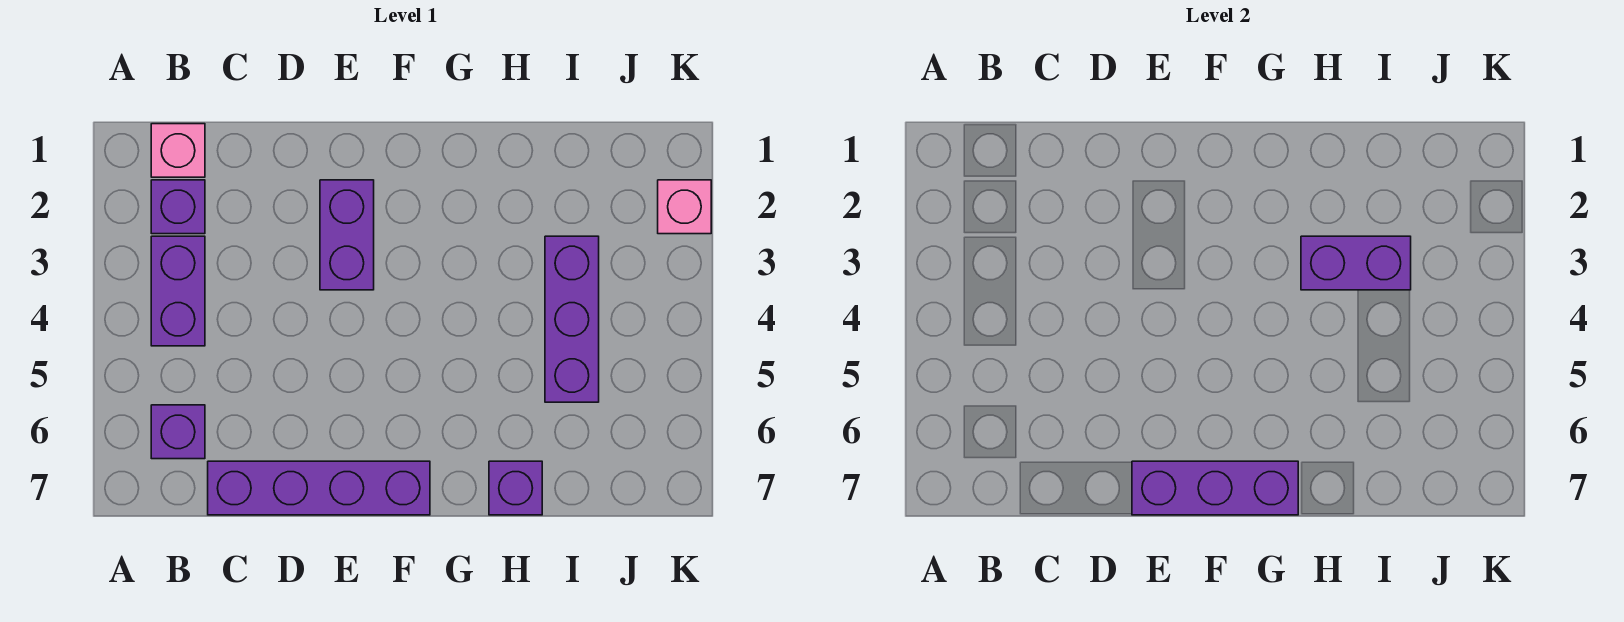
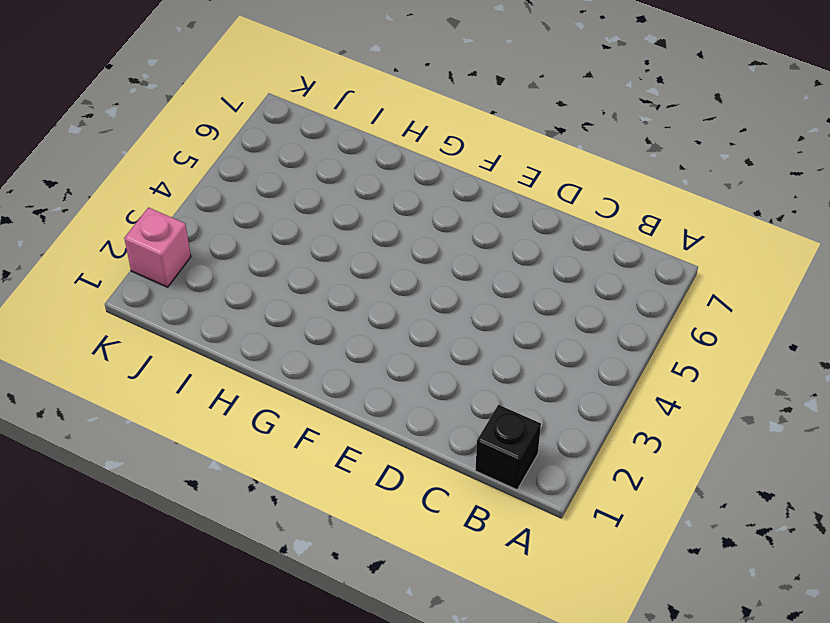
black brick B1 level 1 -> pink brick B1 level 1
none -> purple brick B2 level 1
none -> purple brick B3:B4 level 1

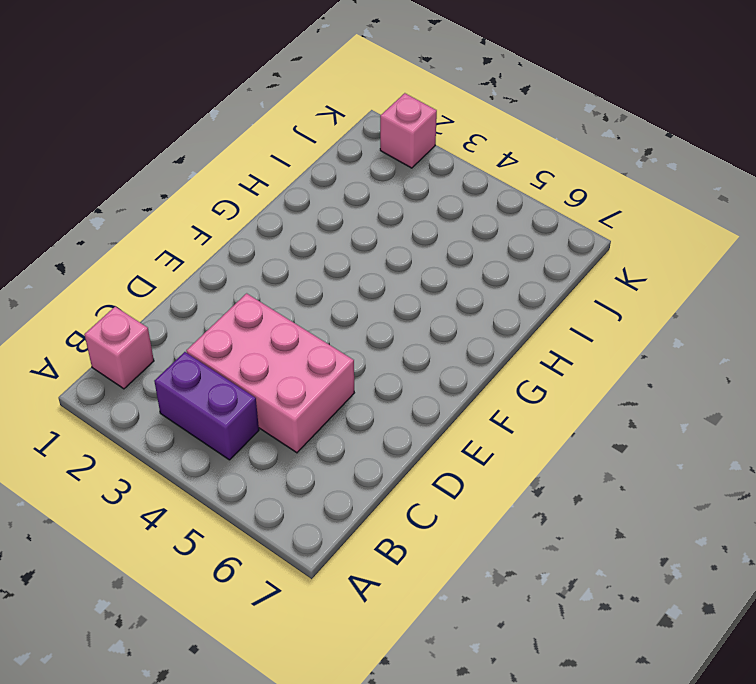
pink brick C3:D5 level 1 -> none
none -> purple brick B2 level 1
none -> purple brick B6 level 1

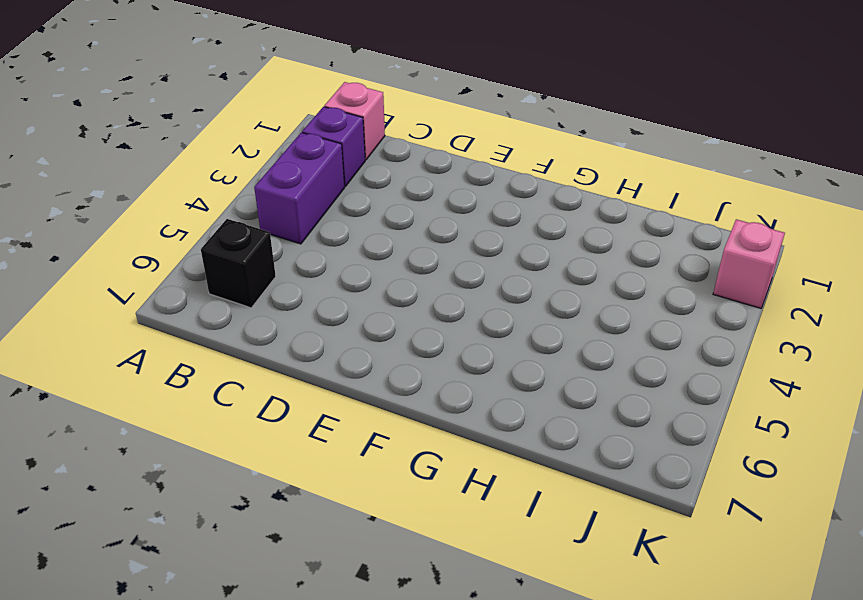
black brick B6 level 1 -> purple brick B6 level 1
none -> purple brick C7:F7 level 1
none -> purple brick E2:E3 level 1

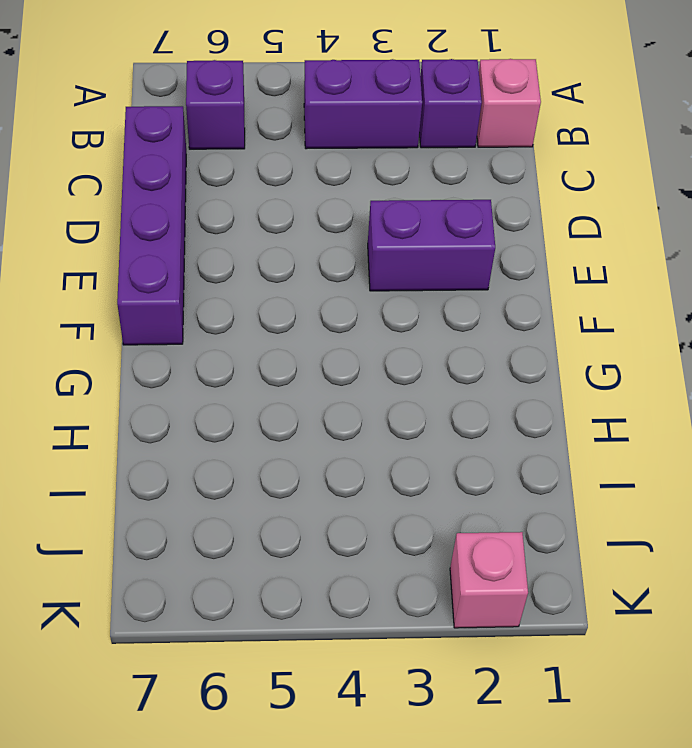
none -> purple brick H7 level 1
none -> purple brick I3:I5 level 1

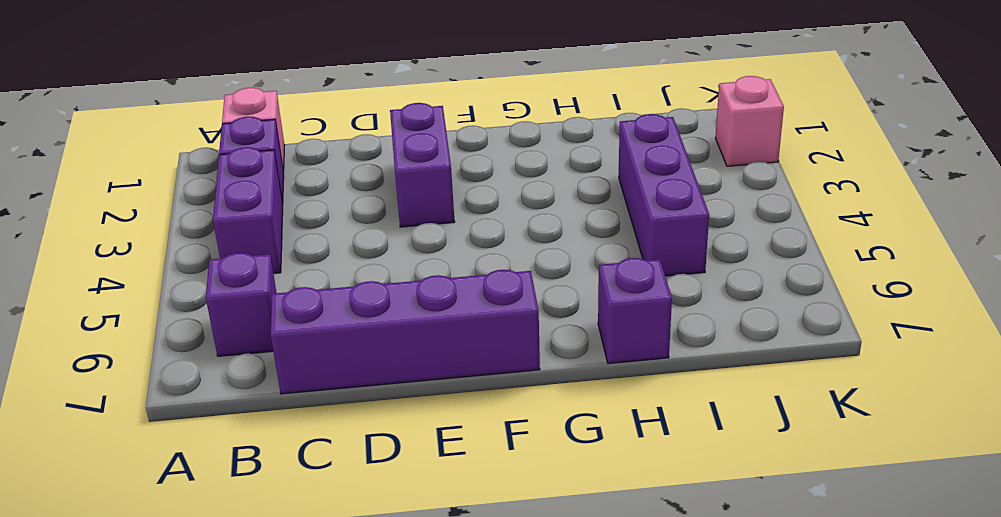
none -> purple brick E7:G7 level 2
none -> purple brick H3:I3 level 2

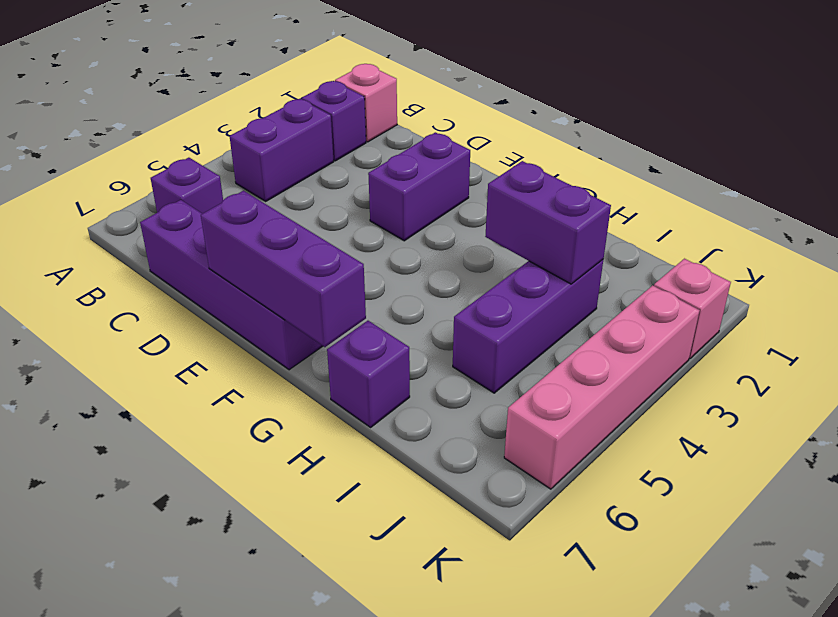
pink brick K3:K6 level 1 -> none

